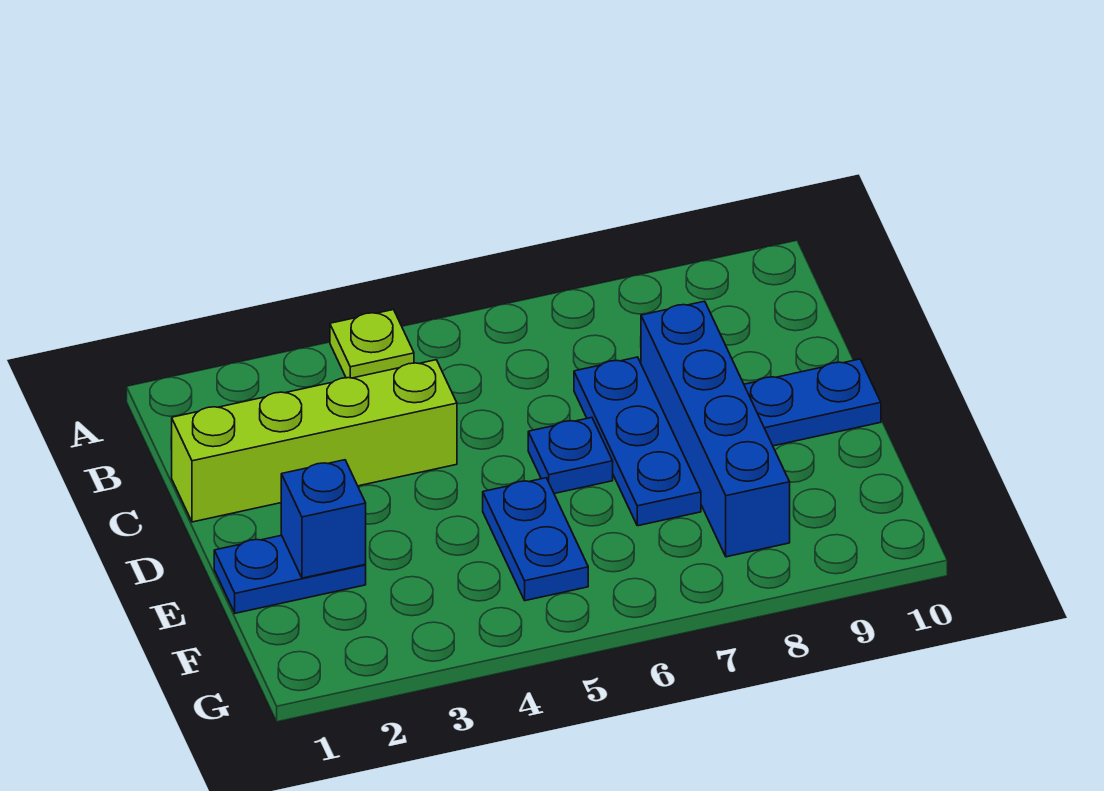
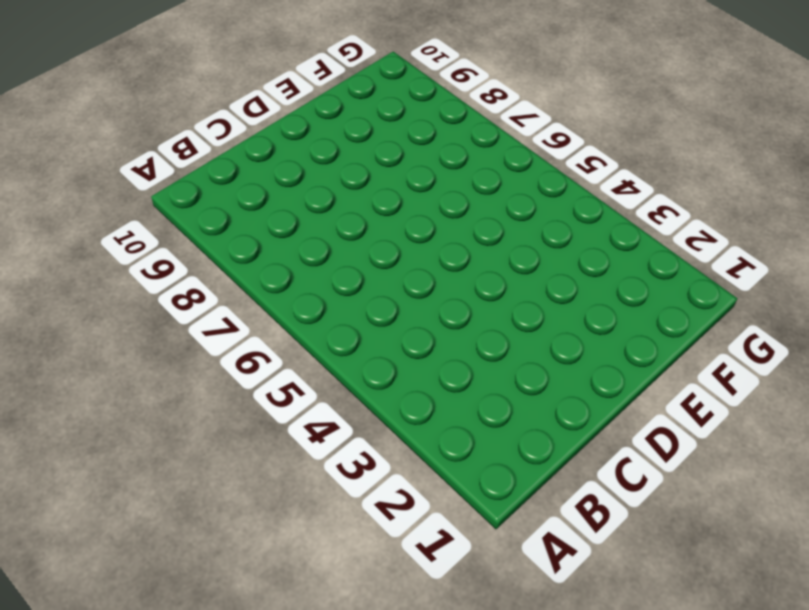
none -> lime plate A4 level 1
none -> lime brick C1:C4 level 1

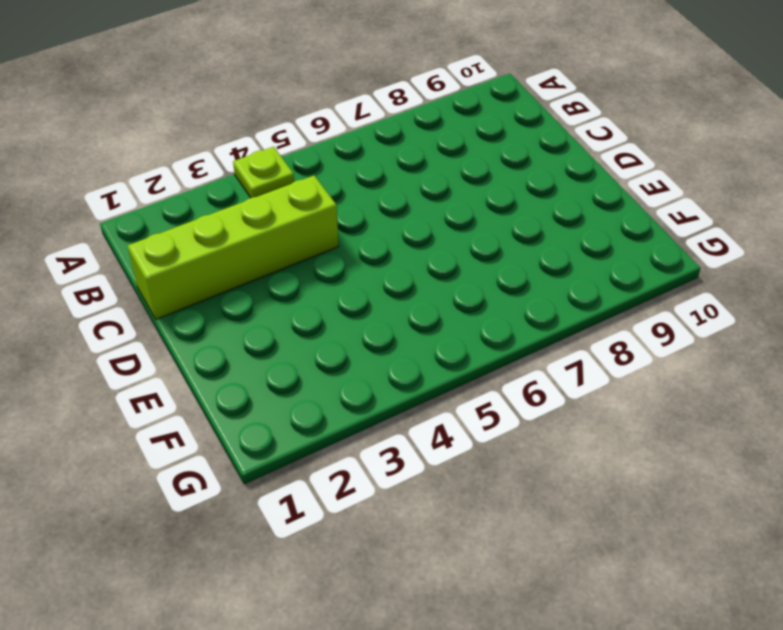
none -> blue plate C7:E7 level 1
none -> blue brick C8:F8 level 1

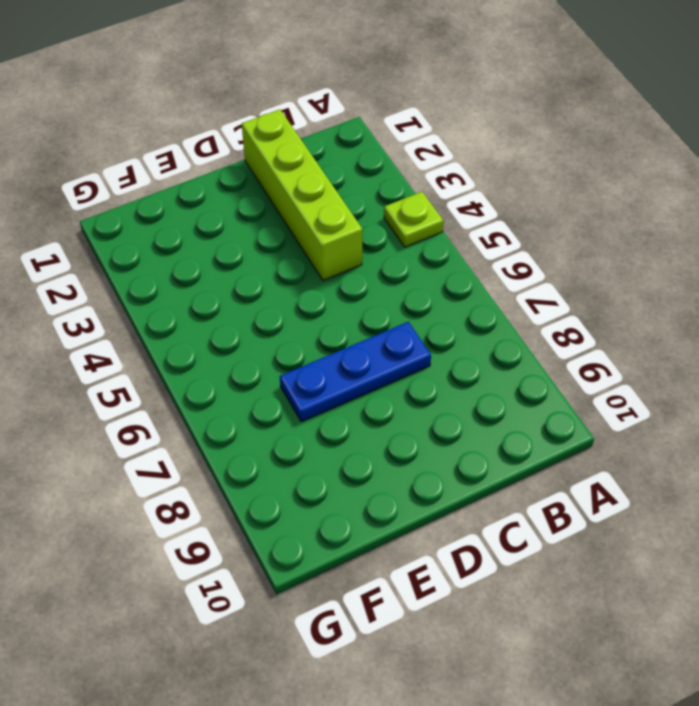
none -> blue brick C8:F8 level 1
none -> blue plate D6 level 1

